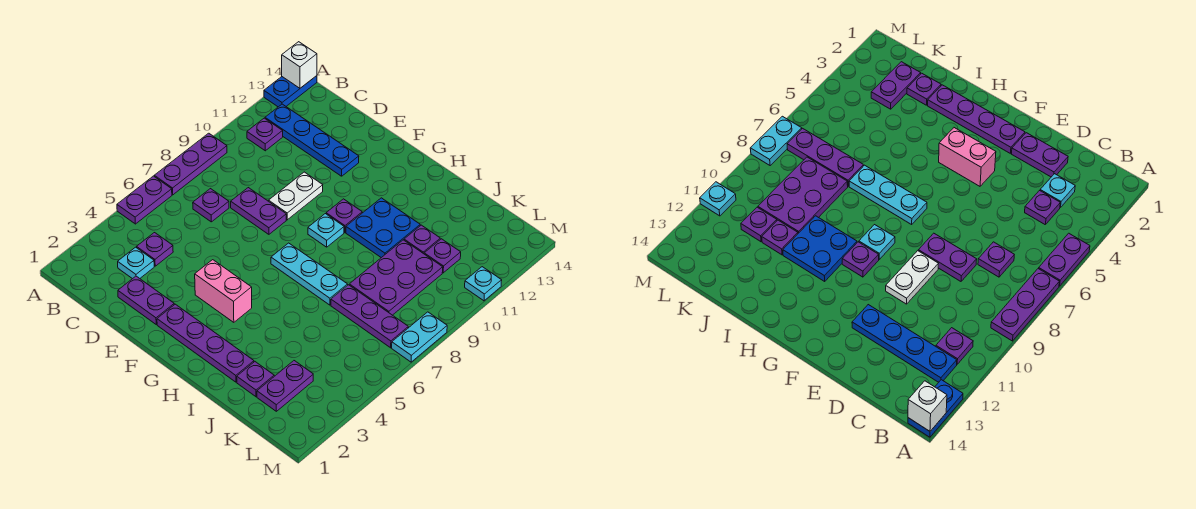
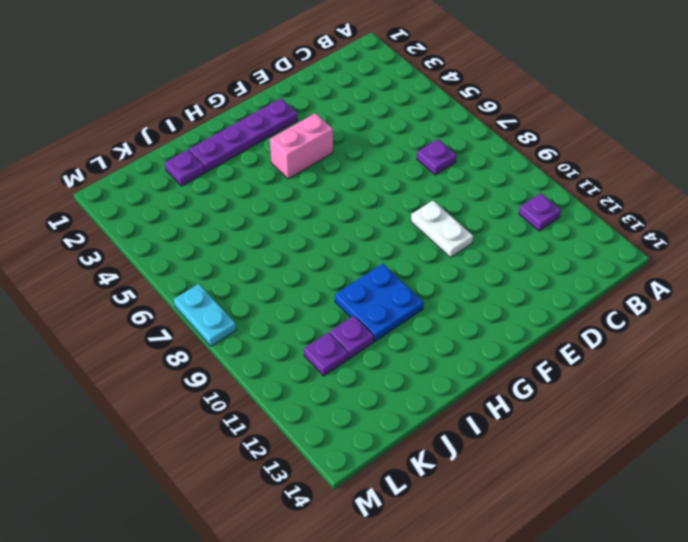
none -> purple plate A5:A6 level 1
none -> purple plate A7:A9 level 1
none -> blue plate A13:A14 level 1

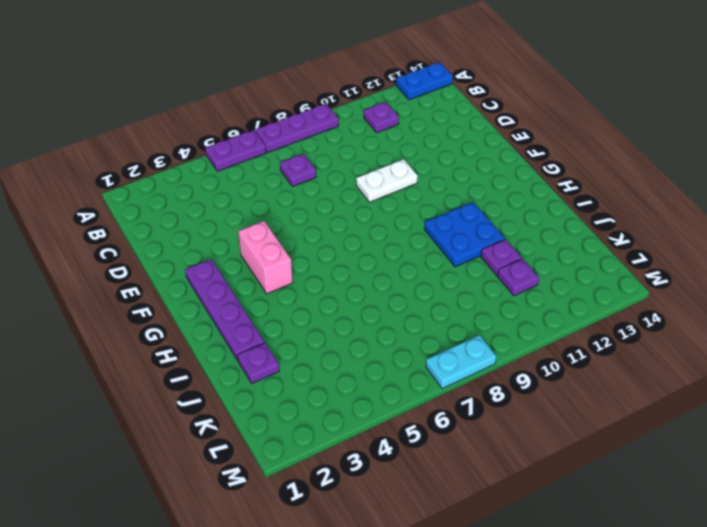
none -> blue plate B12:E12 level 1
none -> cyan plate C3 level 1
none -> purple plate C4 level 1

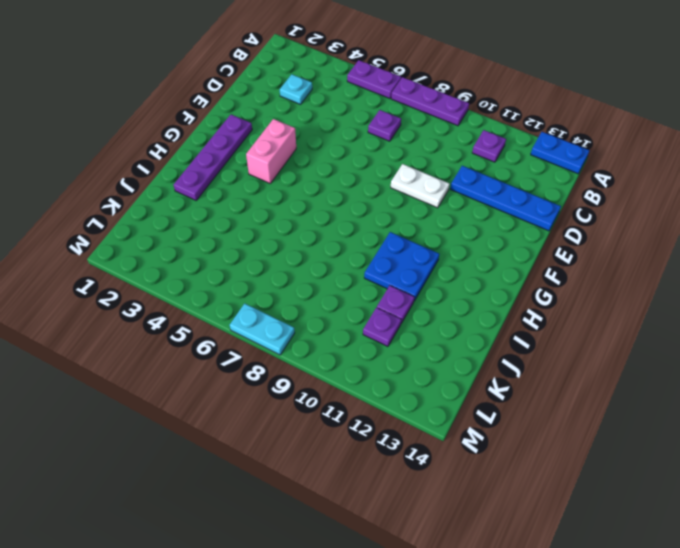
blue plate D11:D14 level 1 -> blue plate B12:E12 level 1
none -> purple plate C4 level 1
none -> purple plate D2:E2 level 1
none -> purple plate D8:E8 level 1

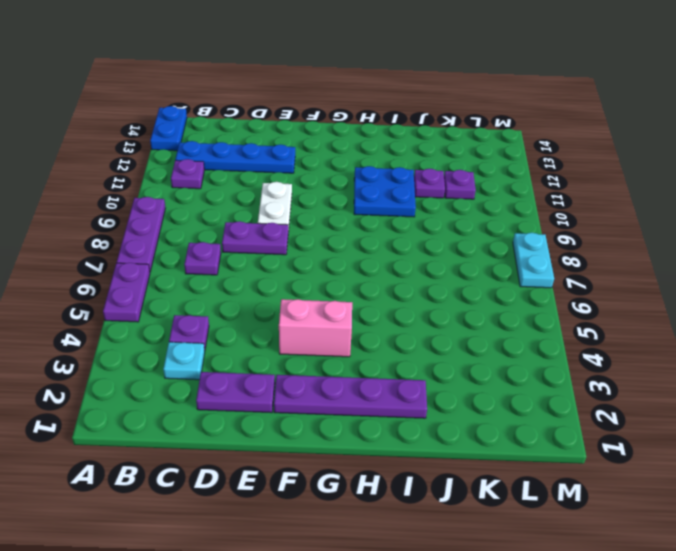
none -> cyan plate G7:I7 level 1
none -> cyan plate G9 level 1
none -> purple plate G10 level 1

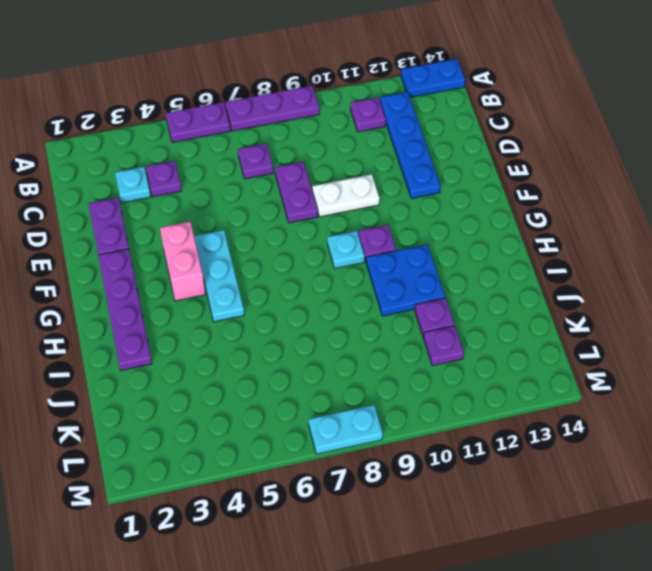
cyan plate F5:H5 level 1 -> cyan plate G7:I7 level 1
none -> purple plate J2 level 1
none -> purple plate J7:L7 level 1
none -> purple plate J8:K10 level 1

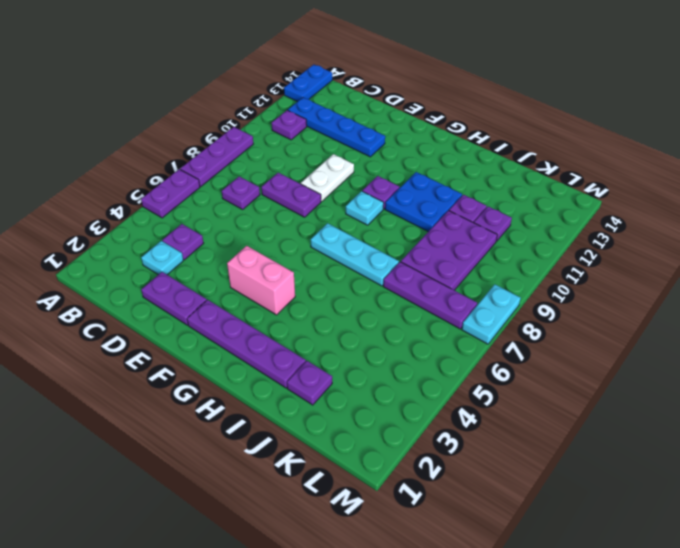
none -> purple plate K2:K3 level 1
none -> cyan plate M11 level 1
none -> white brick A14 level 2

